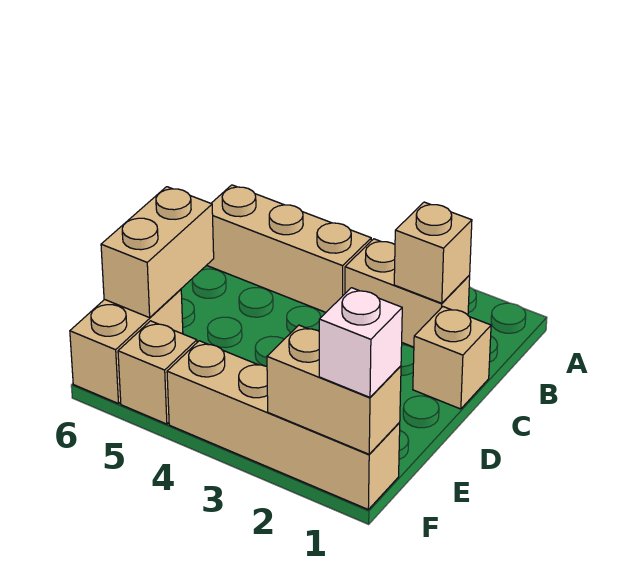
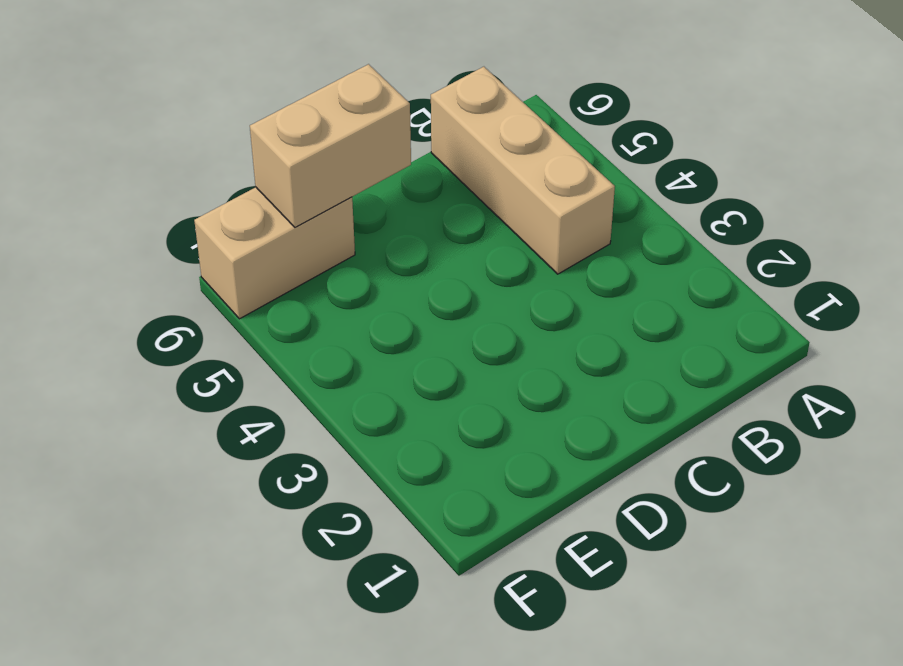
none -> tan brick B2:B3 level 1
none -> tan brick C1 level 1

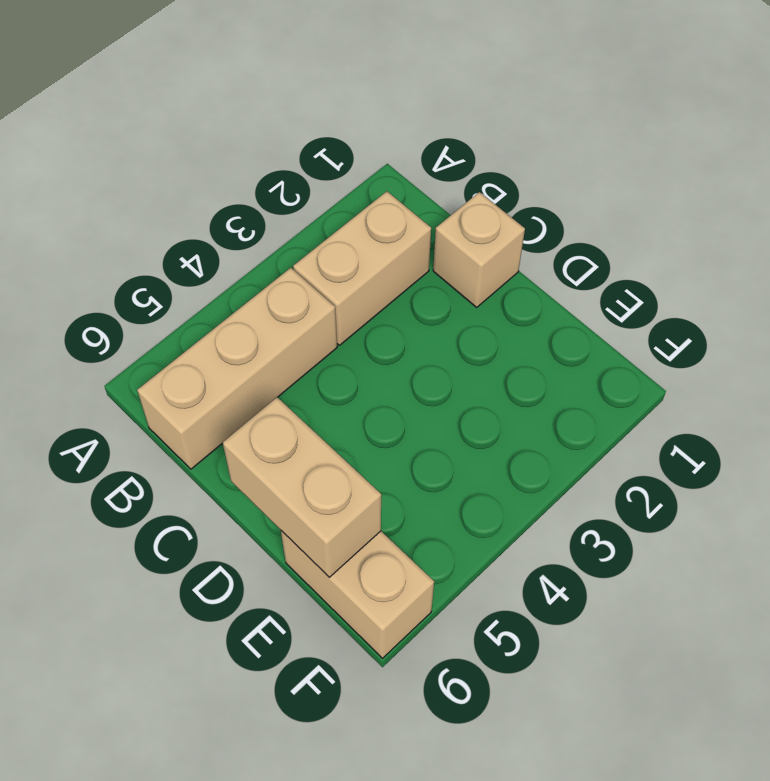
none -> tan brick F1:F4 level 1
none -> tan brick F5 level 1

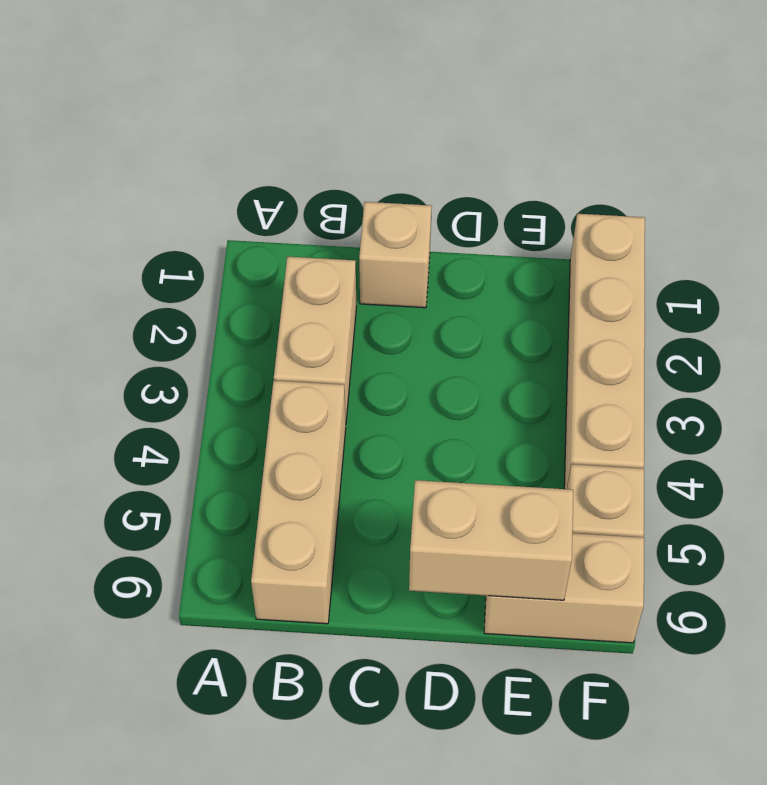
none -> tan brick B2 level 2
none -> tan brick F1:F2 level 2

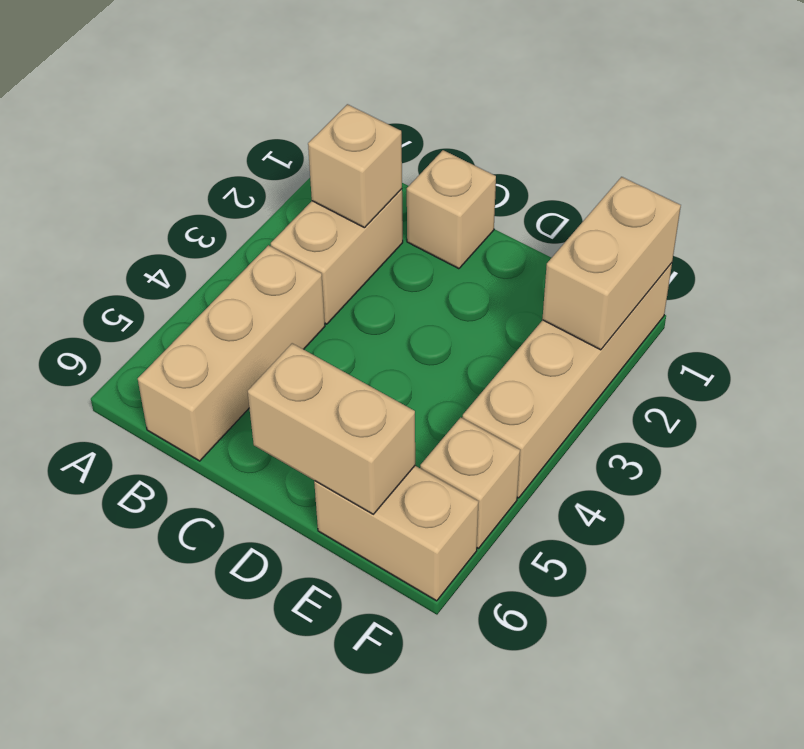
none -> white brick F1 level 3

